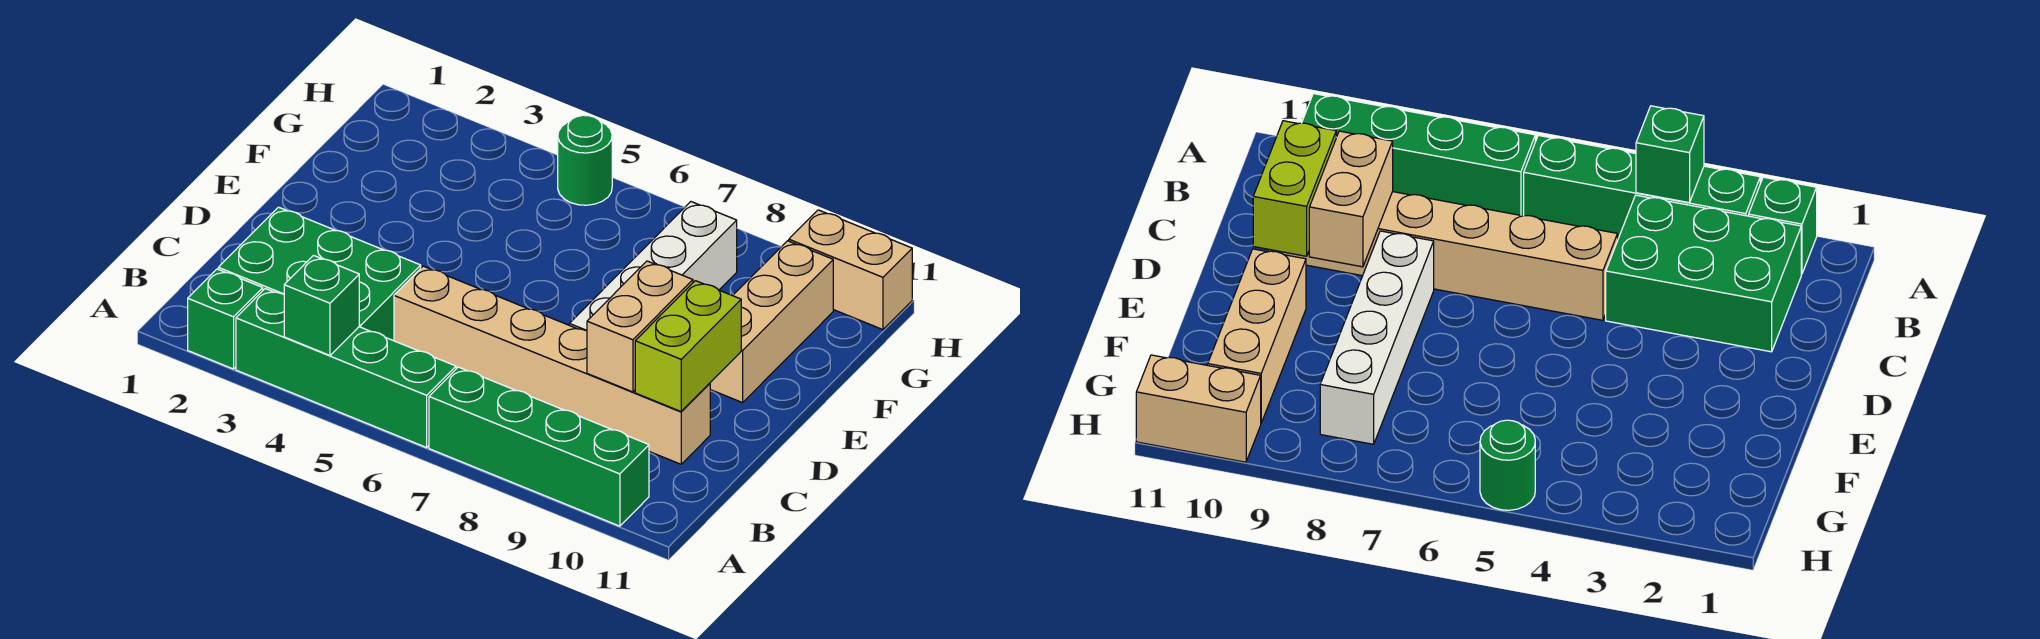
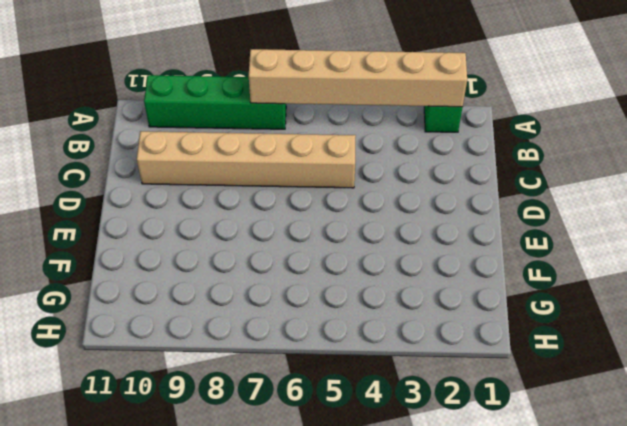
tan brick A2:A7 level 2 -> green brick A4 level 2
none -> green brick A3:A6 level 1
none -> green brick B2:C4 level 1
none -> white brick D8:G8 level 1

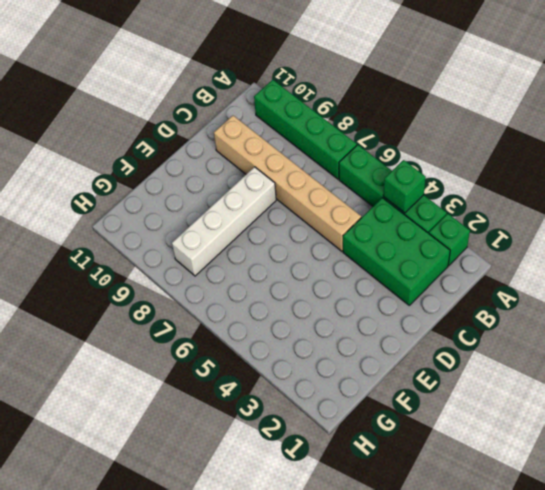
none -> tan brick E10:G10 level 1
none -> green round brick H5 level 1
none -> tan brick H10:H11 level 1

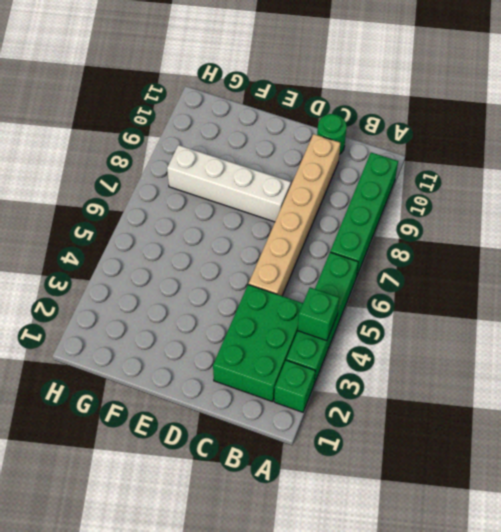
green round brick C11 level 1 -> green round brick H5 level 1
none -> tan brick E10:G10 level 1
none -> tan brick H10:H11 level 1
none -> tan brick C9:D9 level 2

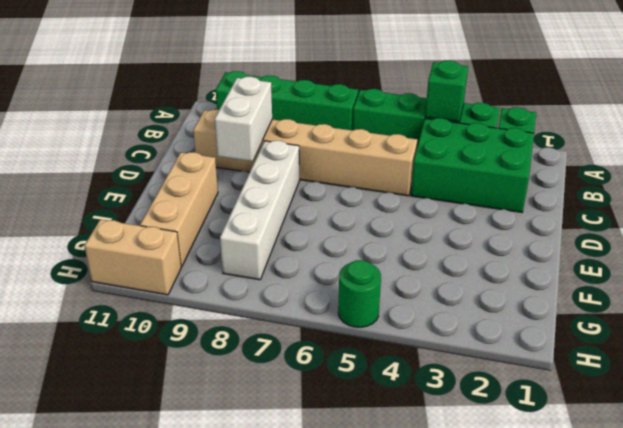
white brick C9:D9 level 2 -> tan brick C9:D9 level 2
none -> lime brick C10:D10 level 2

